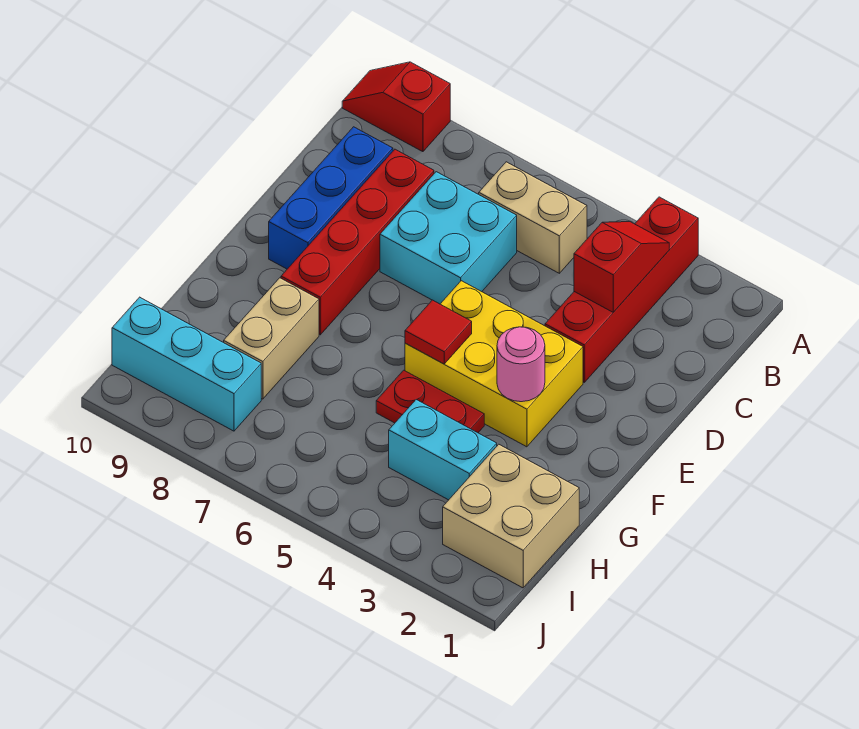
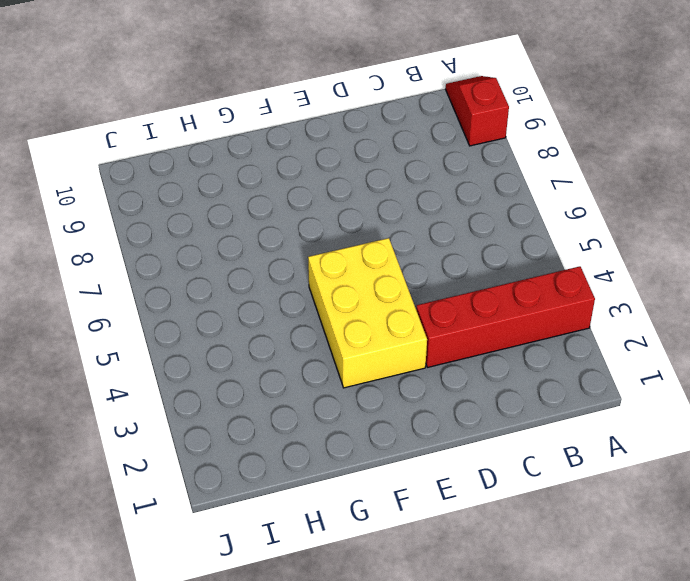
none -> tan brick B5:B6 level 1
none -> cyan brick C6:D7 level 1
none -> red brick C8:F8 level 1

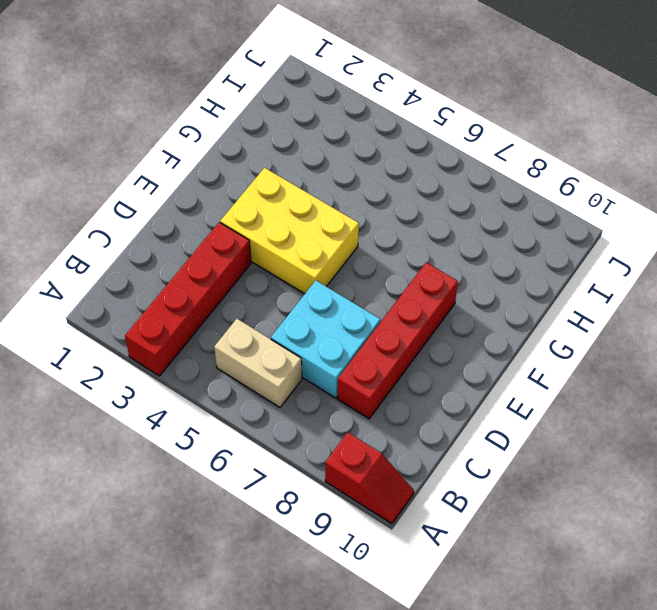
none -> blue brick C9:E9 level 1
none -> red plate G4:G5 level 1
none -> tan brick G8:H8 level 1

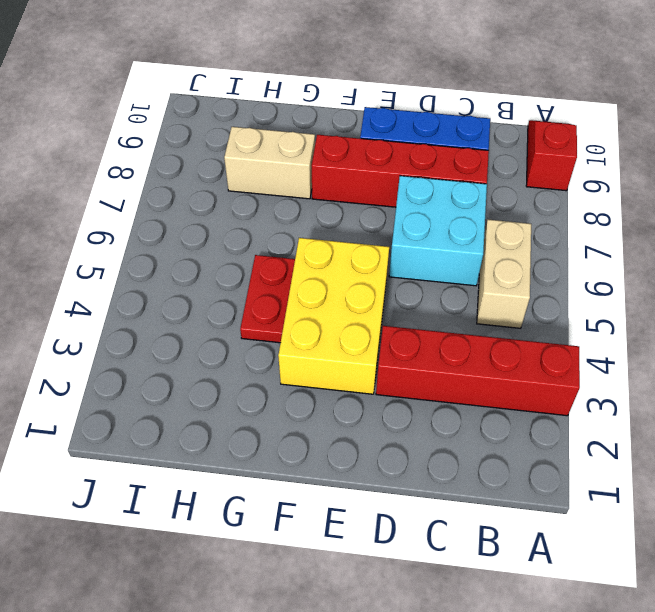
none -> tan brick H1:I2 level 1
none -> cyan brick H3:H4 level 1
none -> cyan brick I8:I10 level 1

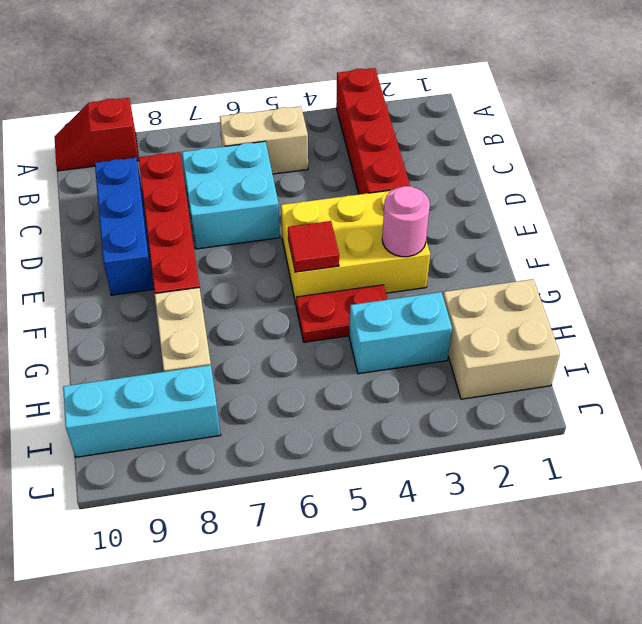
none -> red slope B3:C3 level 2 top C

